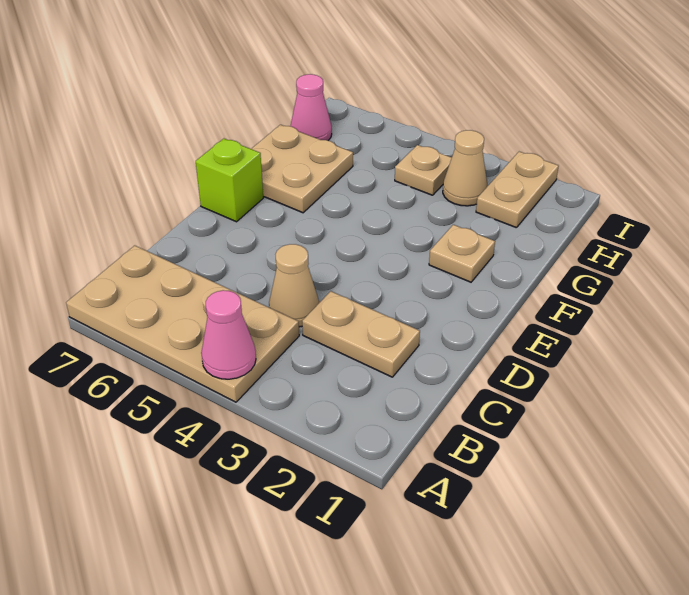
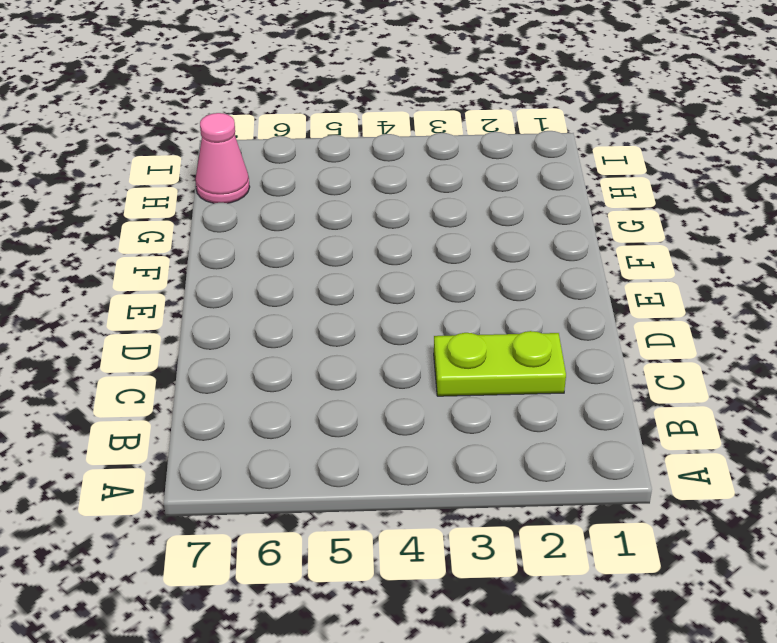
lime plate C2:C3 level 1 -> tan plate C2:C3 level 1
none -> tan plate A4:B7 level 1
none -> tan cone C4 level 1

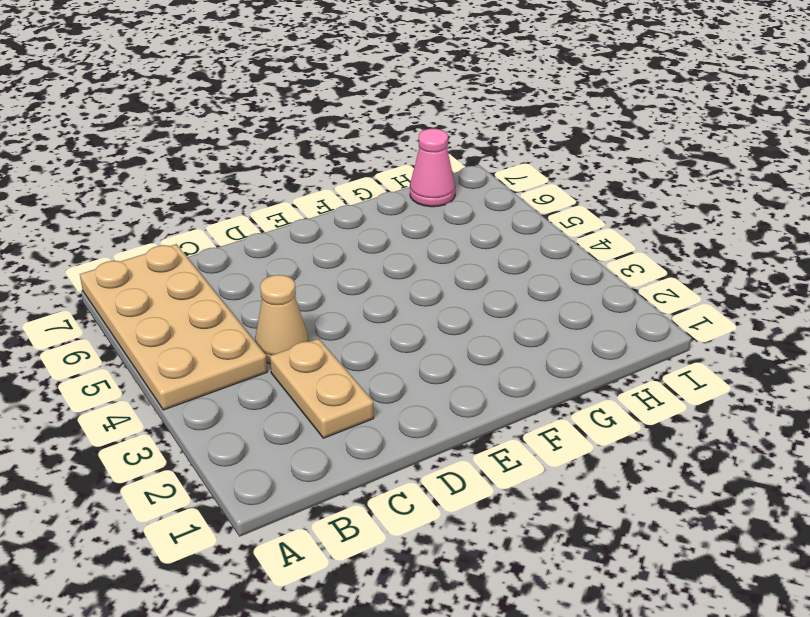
none -> lime brick E7 level 1
none -> tan plate F2 level 1

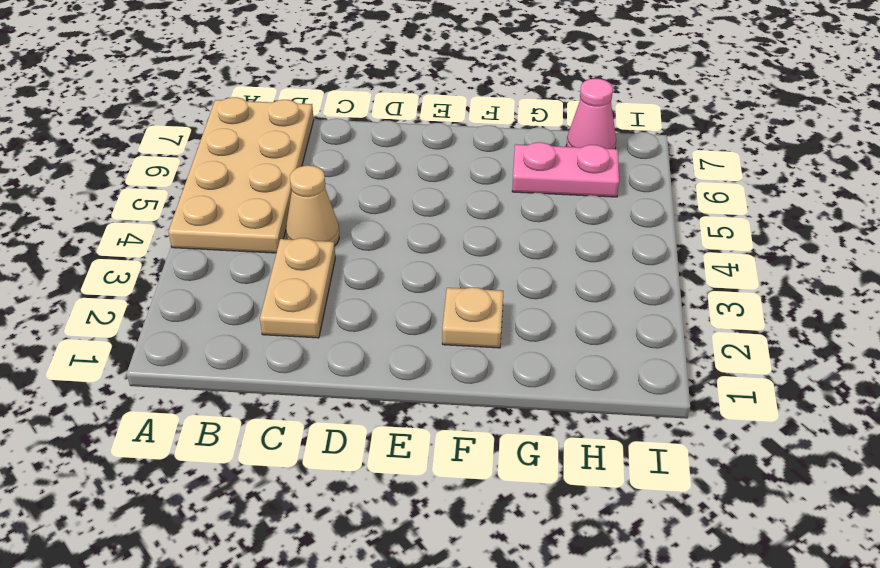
pink plate G6:H6 level 1 -> tan plate F6:G7 level 1
none -> lime brick E7 level 1
none -> tan plate H2:I2 level 1

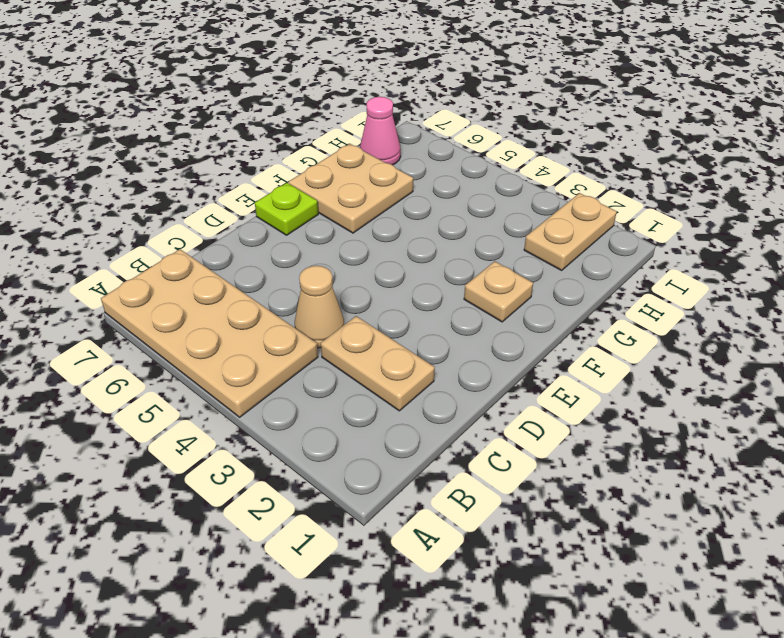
lime plate E7 level 1 -> lime brick E7 level 1
none -> tan cone H3 level 1
none -> tan plate H4 level 1

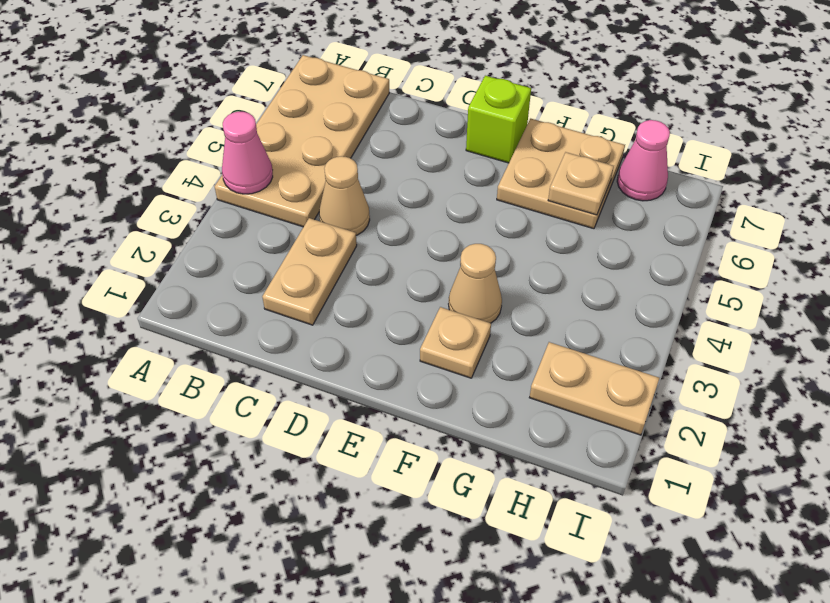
tan cone F3 level 1 -> tan cone H3 level 1
tan plate G6 level 2 -> tan plate H4 level 1

